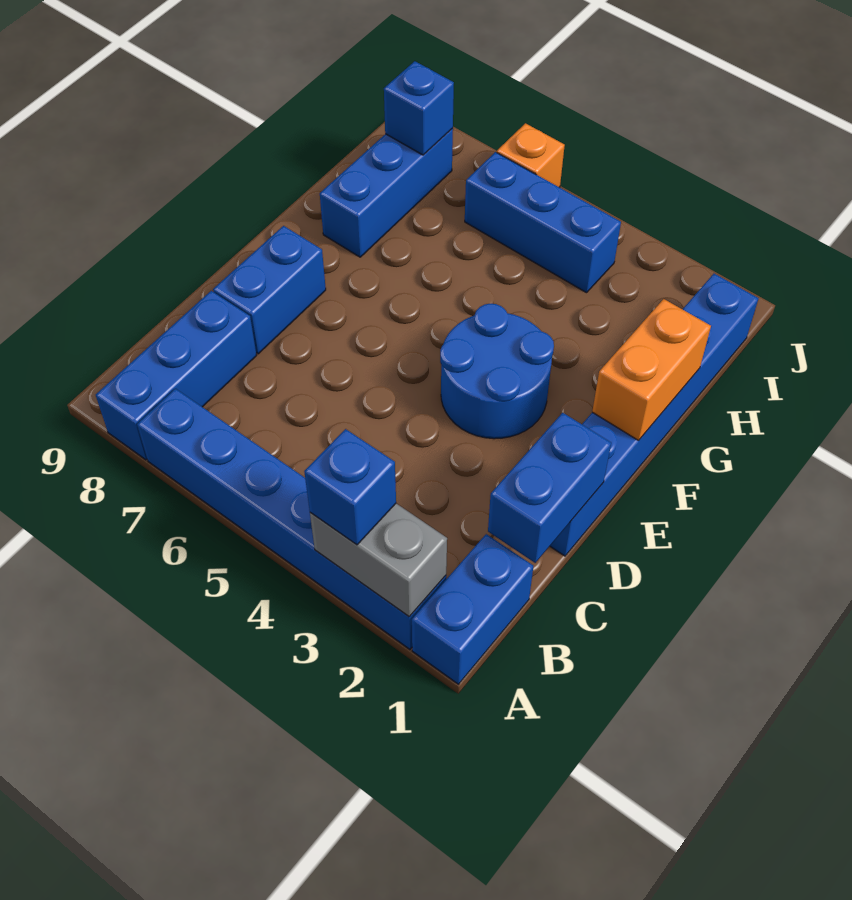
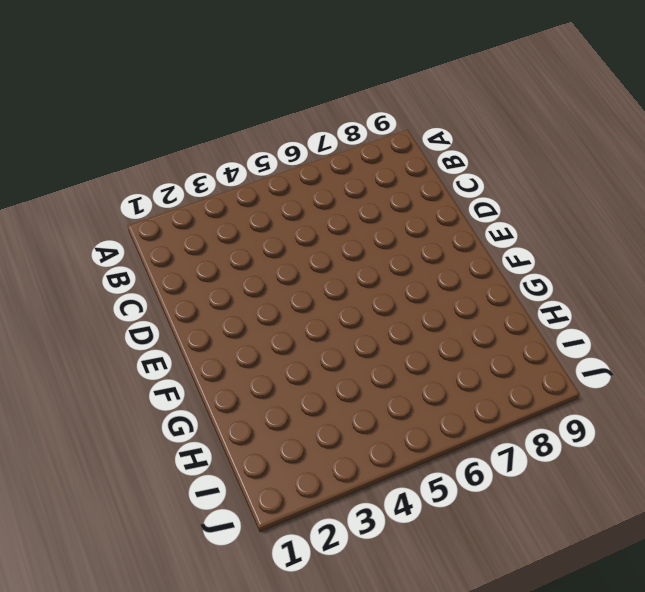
none -> blue brick A1:B1 level 1
none -> blue brick A2:A7 level 1
none -> blue brick A8:C8 level 1

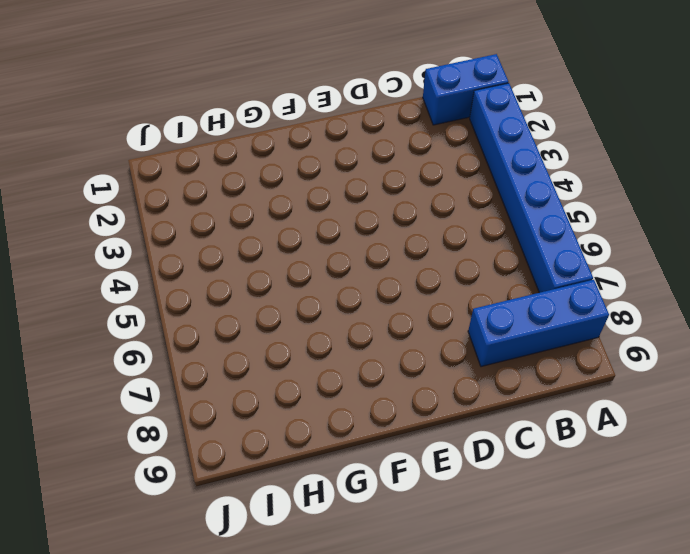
none -> blue brick D1:I1 level 1
none -> blue brick D8:E8 level 1
none -> blue round brick E3:F4 level 1

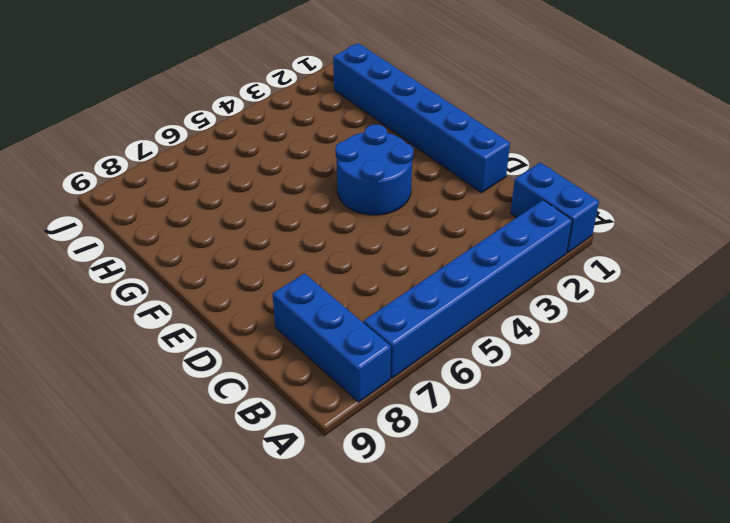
none -> blue brick D8:E8 level 1
none -> blue brick G8:I8 level 1
none -> blue brick I4:I6 level 1

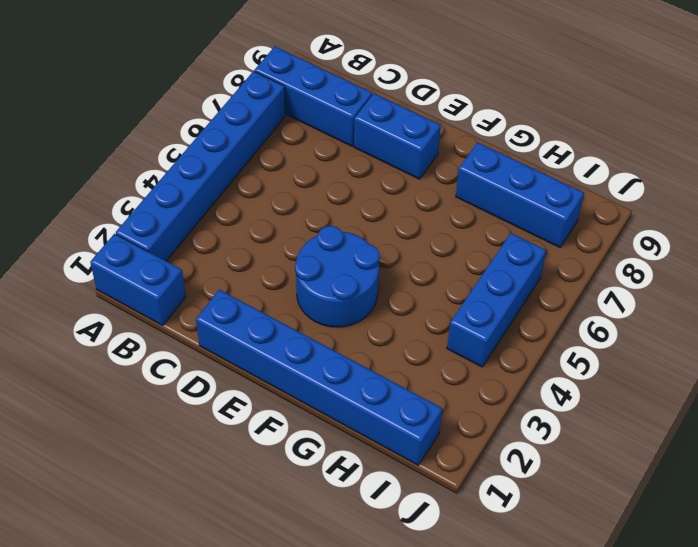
none -> orange brick J6 level 1
none -> grey brick A2:A3 level 2
none -> blue brick C1:D1 level 2

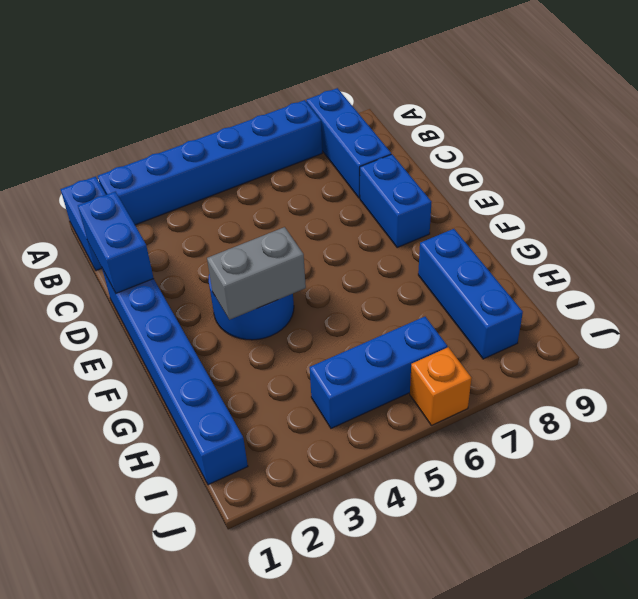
grey brick F3:F4 level 2 -> grey brick A2:A3 level 2
none -> orange brick F1:G1 level 2
none -> blue brick I8 level 2
none -> blue brick A3 level 3

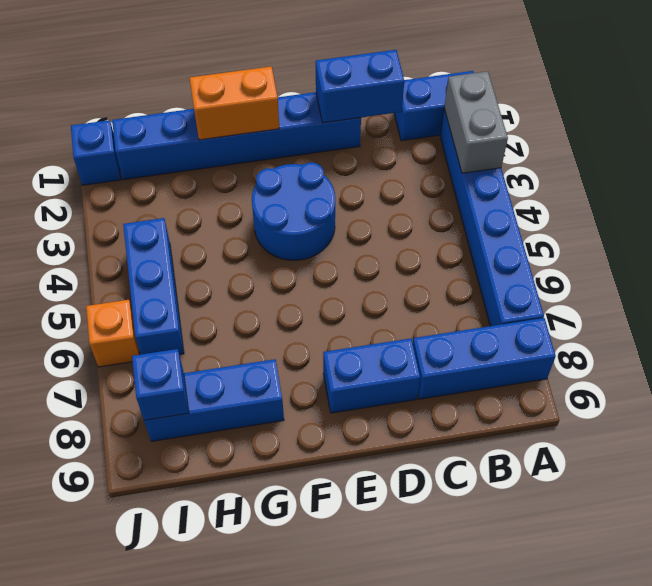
blue brick J1 level 1 -> blue brick A3 level 3

